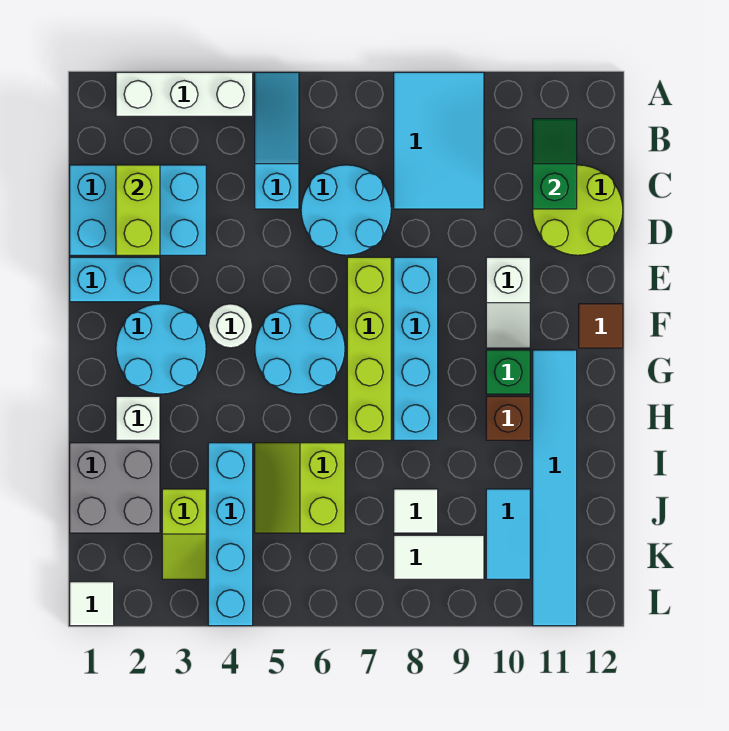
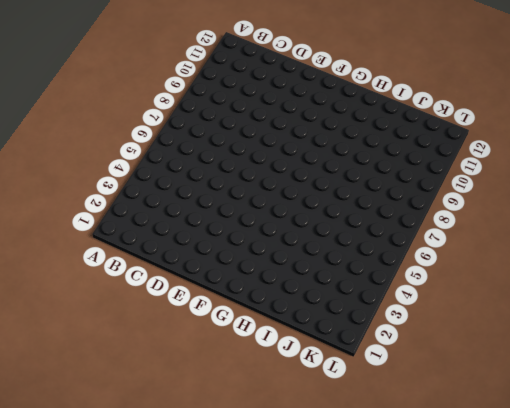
none -> white brick A2:A4 level 1
none -> cyan slope A5:C5 level 1 top C
none -> cyan tile A8:C9 level 1

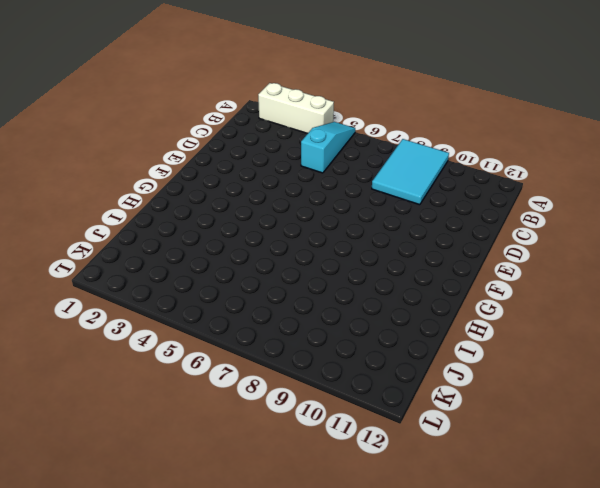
none -> cyan brick C1:D3 level 1
none -> cyan round brick C6:D7 level 1
none -> lime round brick C11:D12 level 1

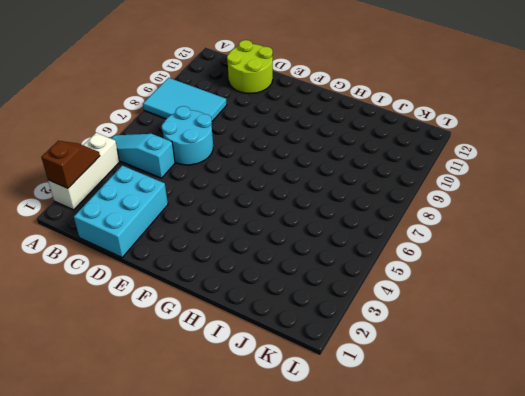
brown slope A2:A3 level 2 top 2 -> none
none -> cyan brick E1:E2 level 1
none -> lime brick E7:H7 level 1
none -> cyan brick E8:H8 level 1

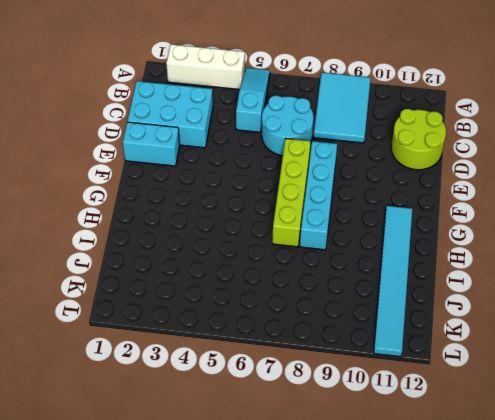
none -> white slope E10:F10 level 1 top E
none -> cyan round brick F2:G3 level 1
none -> white round brick F4 level 1

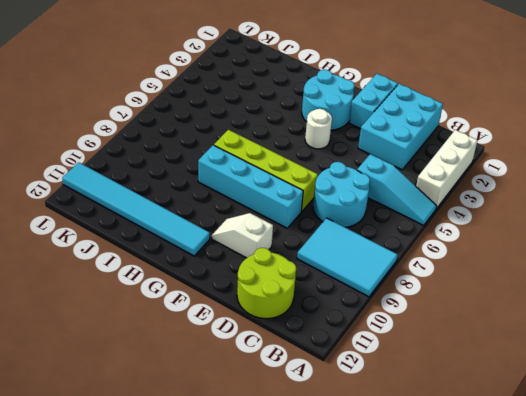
none -> cyan round brick F5:G6 level 1
none -> brown tile F12 level 1
none -> green brick G10 level 1

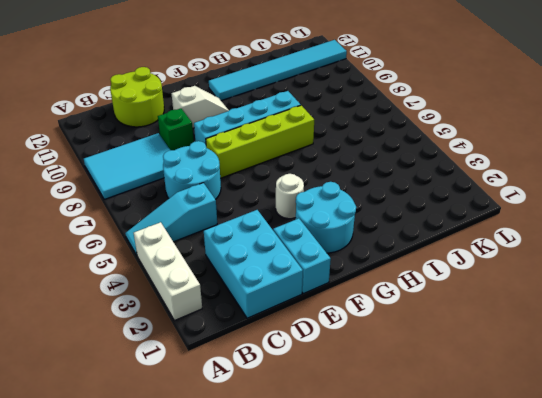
green brick D9 level 1 -> green brick G10 level 1
none -> cyan round brick F5:G6 level 1
none -> brown tile F12 level 1
none -> white brick H2 level 1

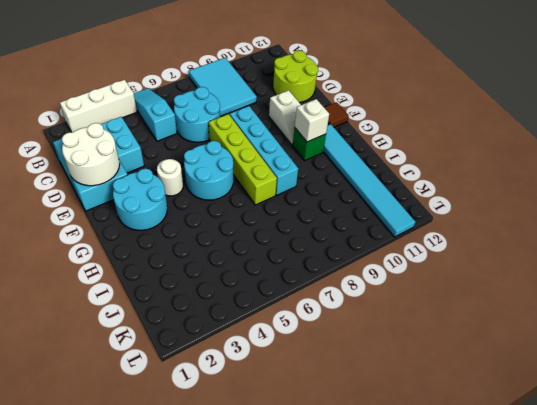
white round brick D1:E2 level 2 -> lime brick C2:D2 level 2
white brick G10 level 2 -> white brick H2 level 1
none -> brown brick H10 level 1
none -> grey brick I1:J2 level 1
none -> cyan brick I4:L4 level 1

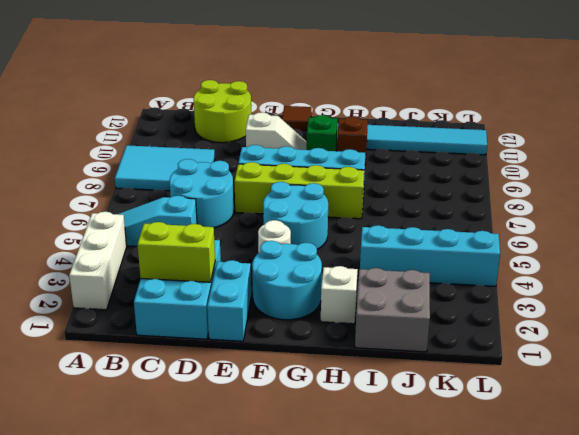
none -> lime slope I5:J6 level 1 top 6
none -> lime slope J3:K3 level 1 top J
none -> white tile J8 level 1

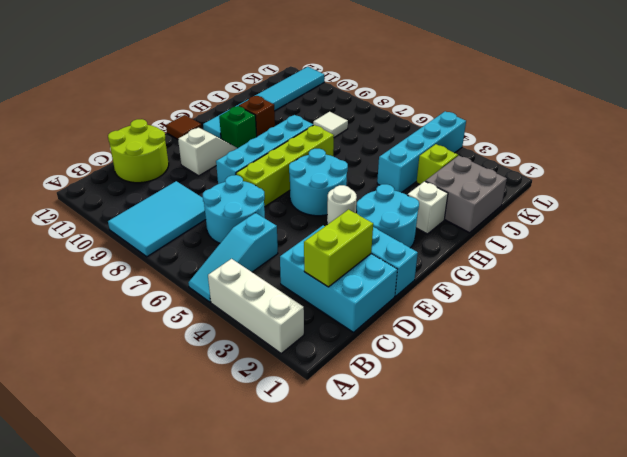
none -> lime slope I5:J6 level 1 top 6
none -> cyan tile J10:K10 level 1
none -> white tile K8:K9 level 1

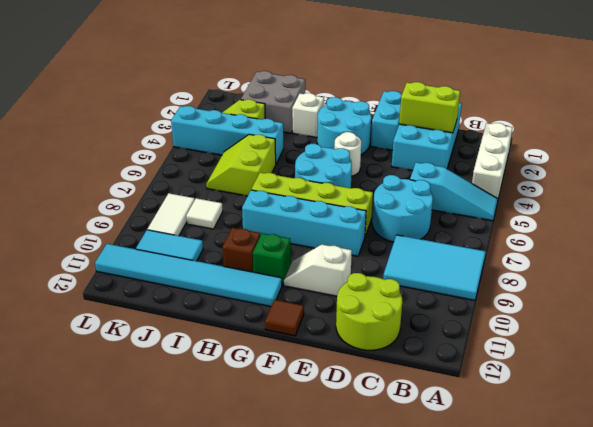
lime slope I5:J6 level 1 top I -> lime slope I5:J6 level 1 top 6
none -> white tile L1 level 1
none -> green slope B11:C11 level 2 top C

